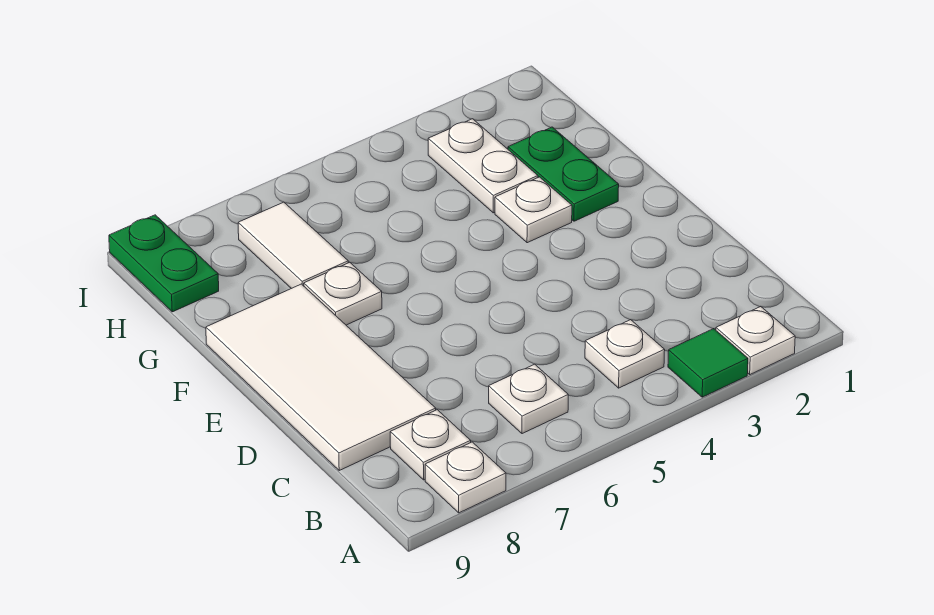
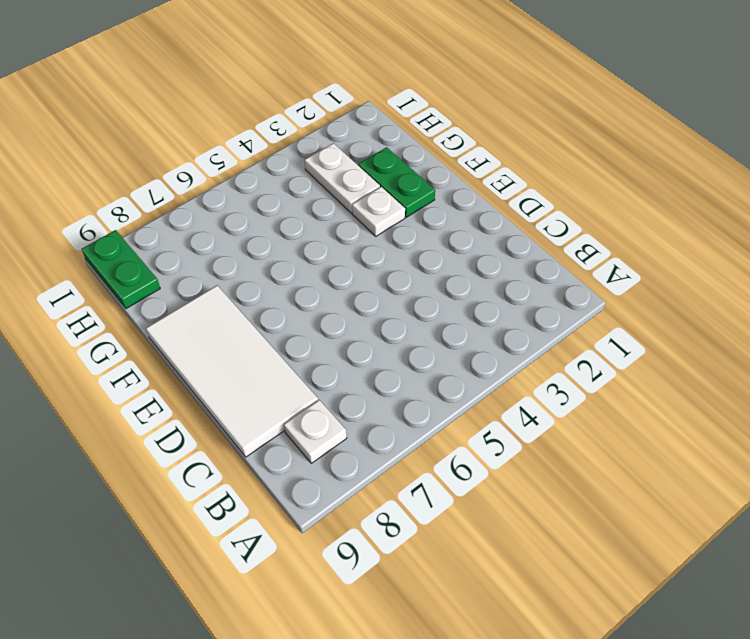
none -> white plate A2 level 1
none -> green tile A3 level 1
none -> white plate A8 level 1

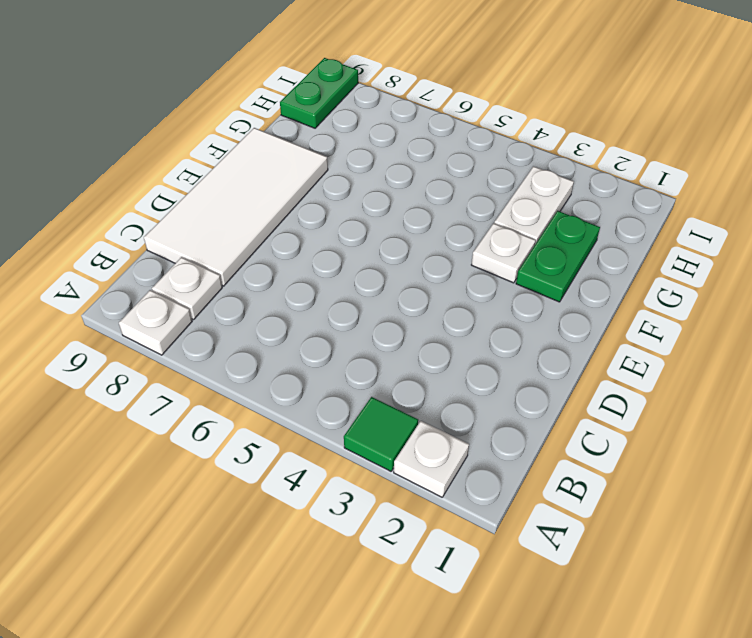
none -> white plate B4 level 1
none -> white plate B6 level 1
none -> white plate F7 level 1

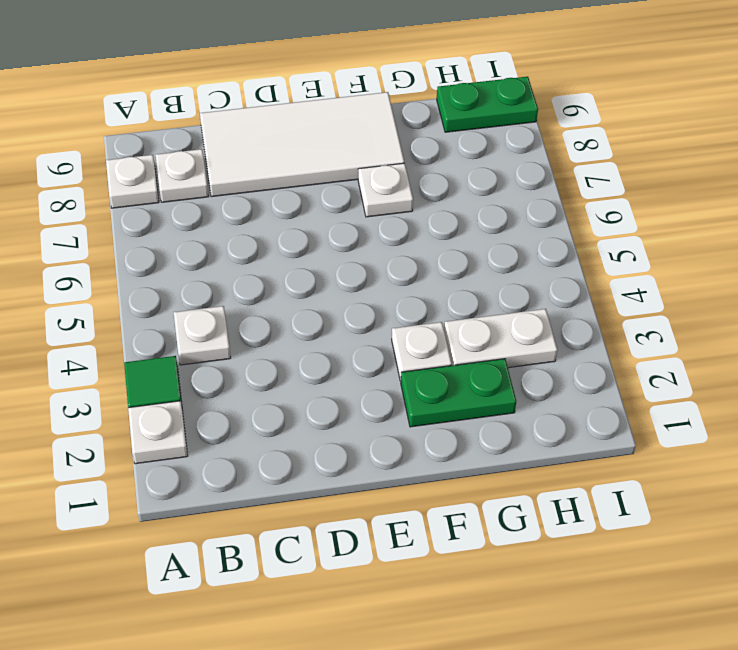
none -> white plate B6 level 1
none -> white tile G7:H7 level 1

